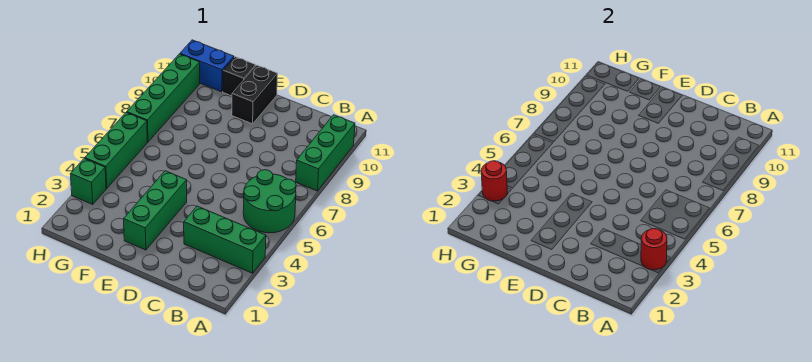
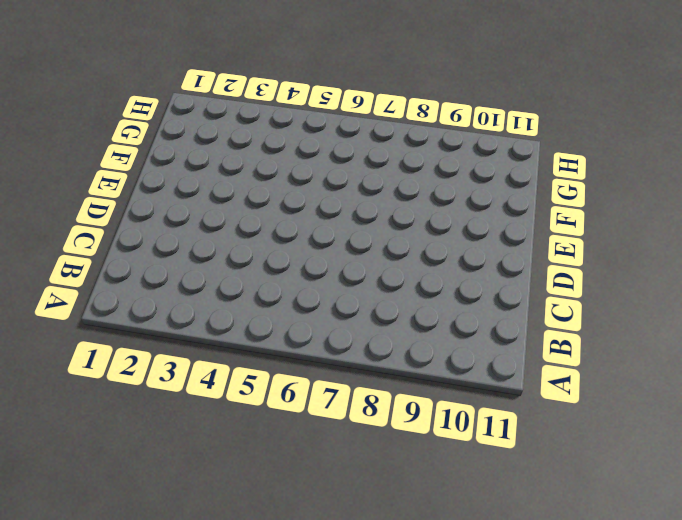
none -> green brick A3:C3 level 1
none -> green round brick A5:B6 level 1
none -> green brick A8:A10 level 1

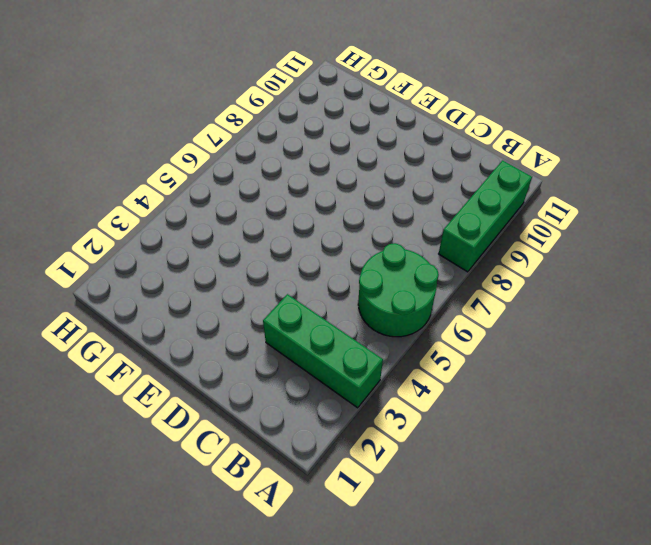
none -> green brick E2:E4 level 1
none -> black brick E10:E11 level 1
none -> black brick F11 level 1

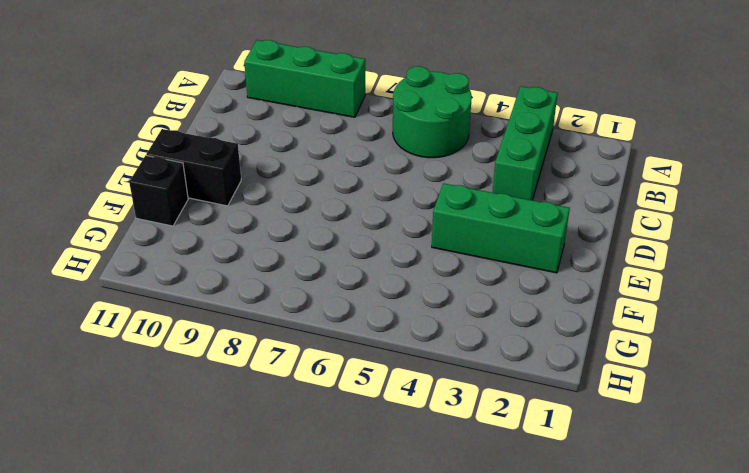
none -> blue brick G11:H11 level 1
none -> green brick H3 level 1
none -> green brick H4:H6 level 1

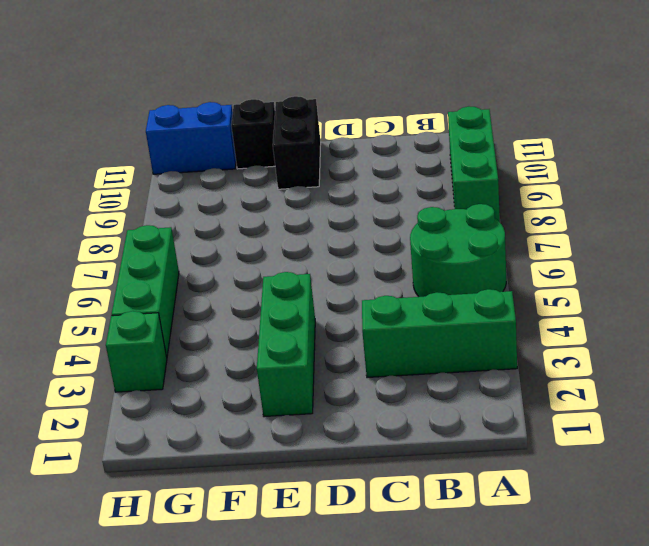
none -> green brick H7:H10 level 1
none -> red round brick A3 level 2
none -> red round brick H3 level 2

